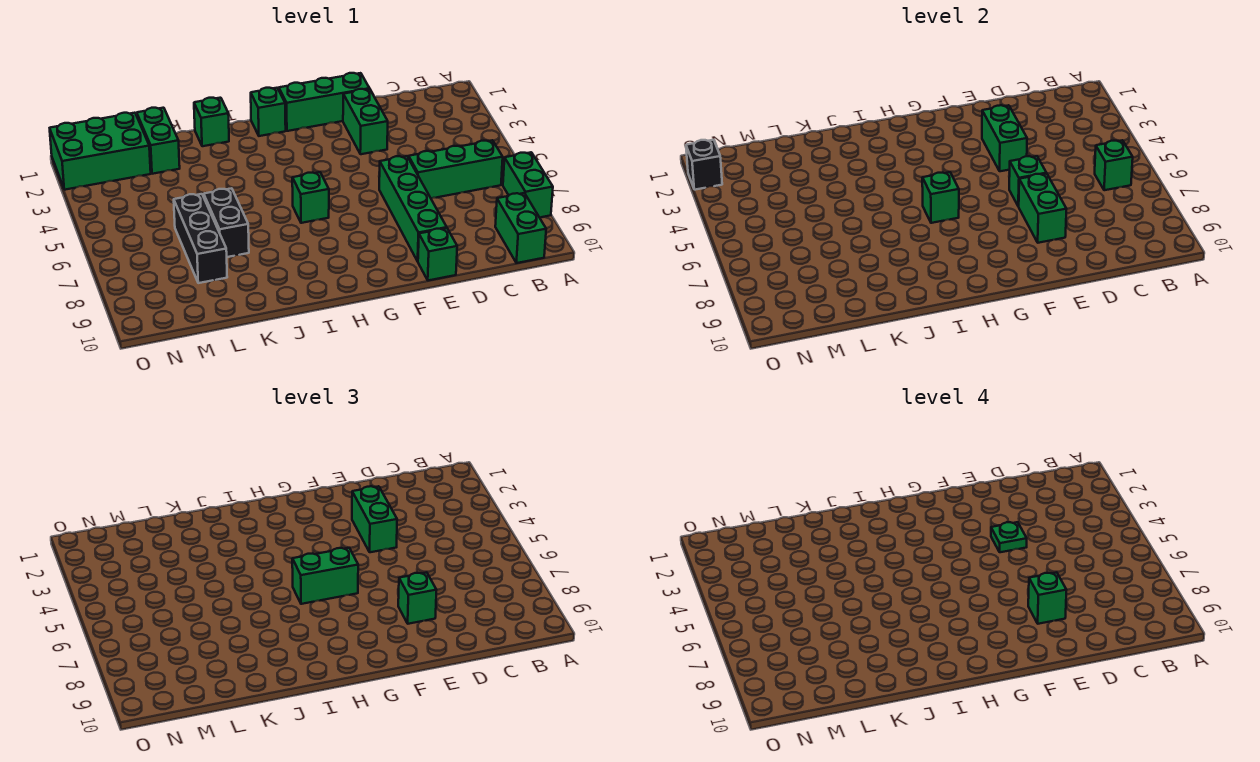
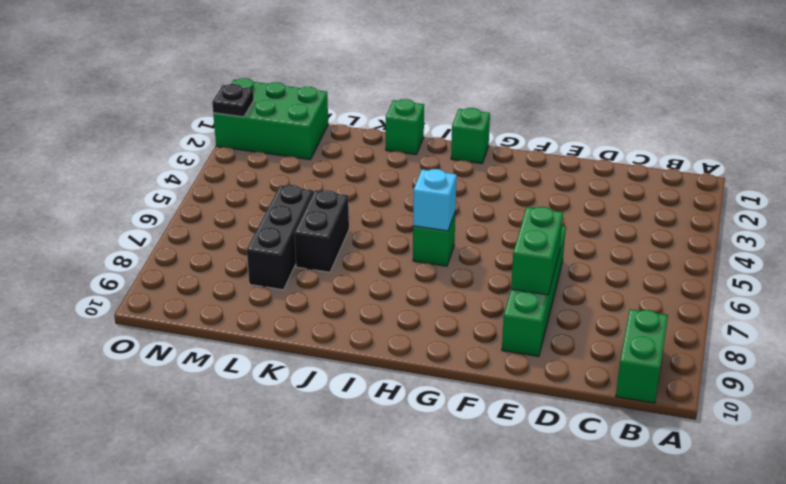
cyan brick H6 level 2 -> green brick H6 level 2
black plate O2 level 2 -> black brick O2 level 2
none -> green brick A7:A8 level 1
none -> green brick B6:D6 level 1
none -> green brick E1:G1 level 1

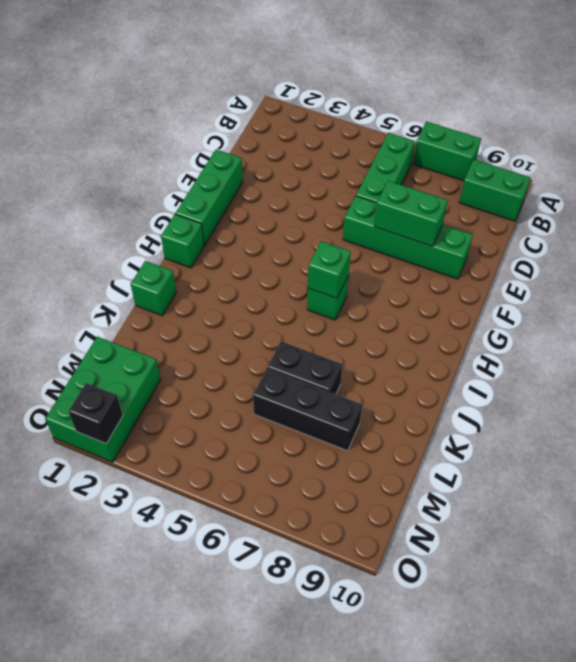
none -> green brick E2:E3 level 1
none -> green brick E10 level 1
none -> green brick L1:L2 level 1

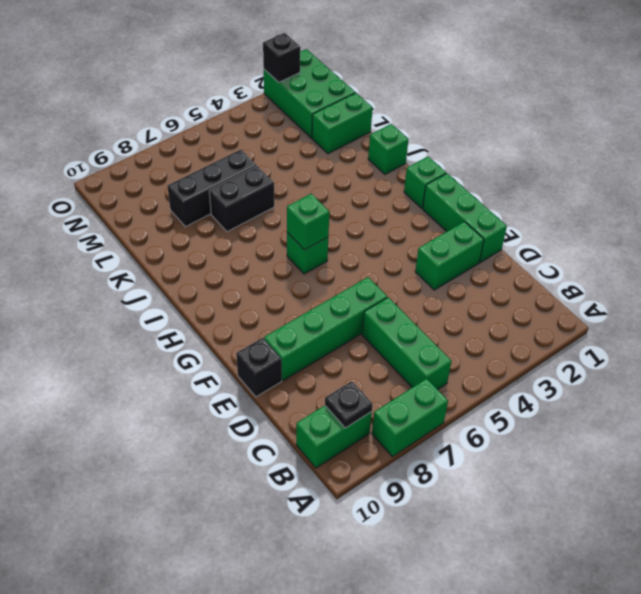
black plate B9 level 2 -> none
black brick E10 level 1 -> green brick E10 level 1
none -> green brick B6 level 2
none -> green brick E3:E4 level 2
none -> green brick E6 level 2

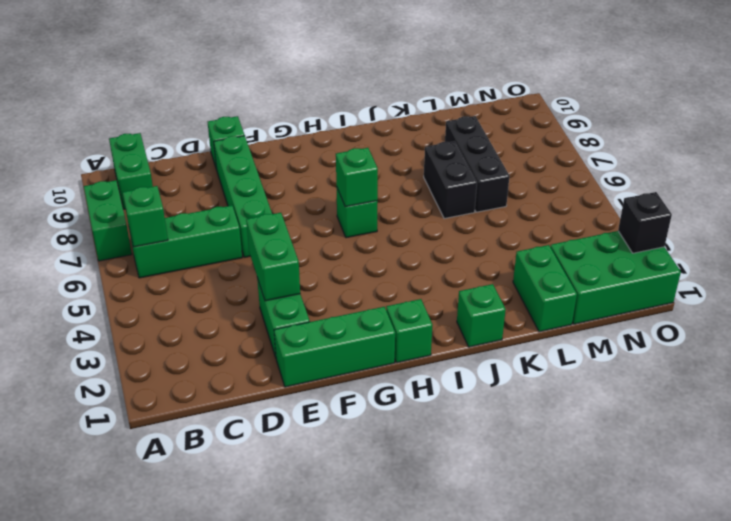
none -> green brick E6 level 2
none -> green brick E7:E8 level 2
none -> green brick E3:E4 level 3

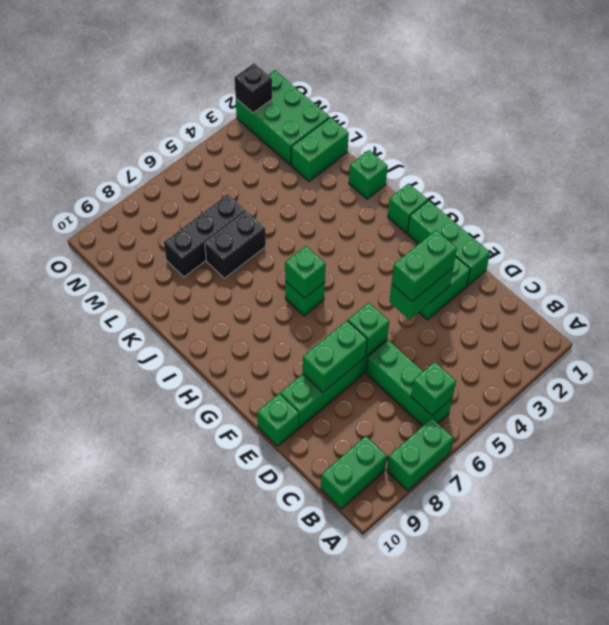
none -> green brick E8 level 3
none -> green brick G6:H6 level 3
none -> green plate E4 level 4

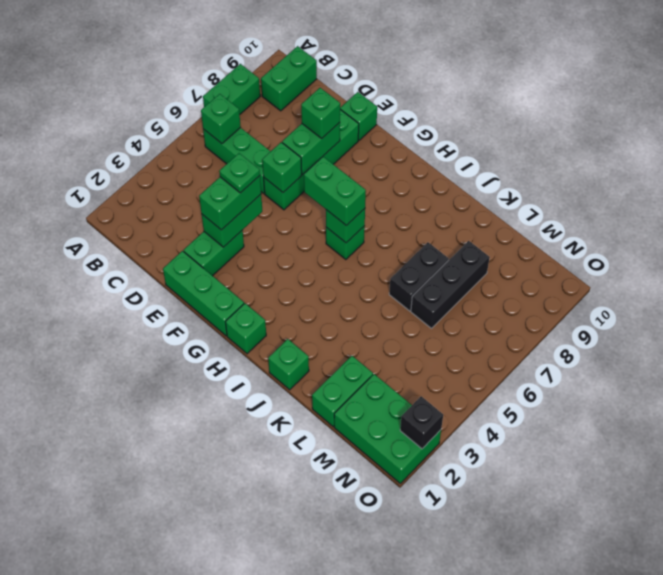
none -> green brick E8 level 4

